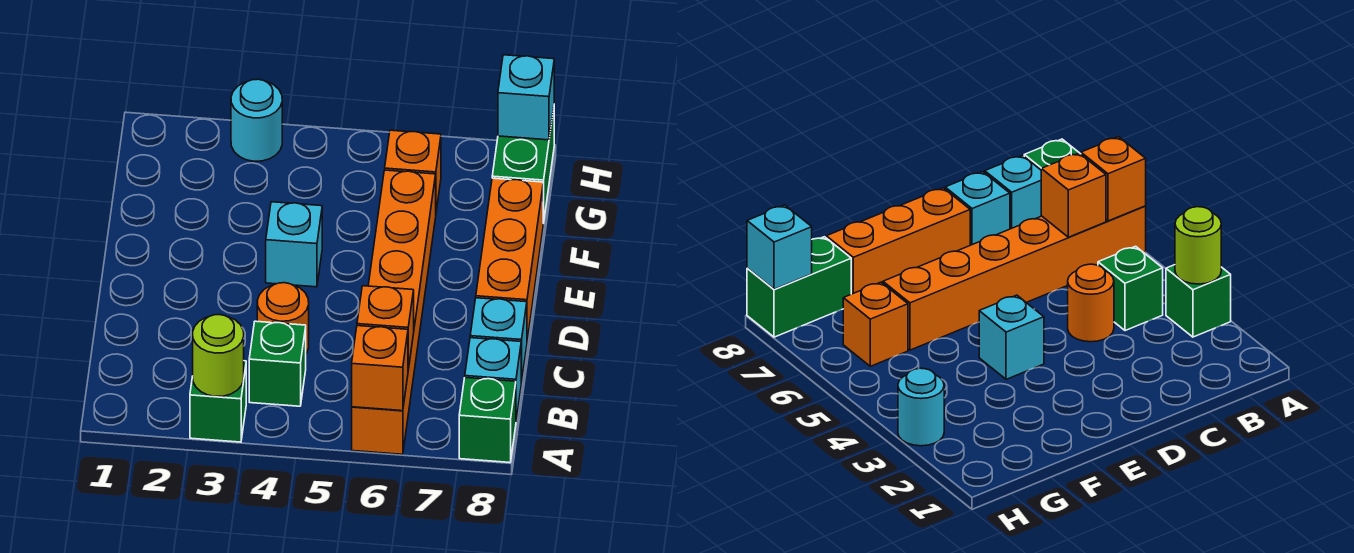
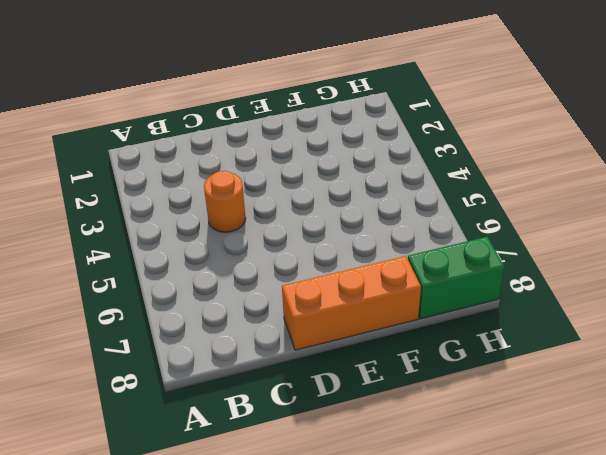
none -> green brick A3 level 1
none -> orange brick A6:F6 level 1
none -> green brick A8 level 1

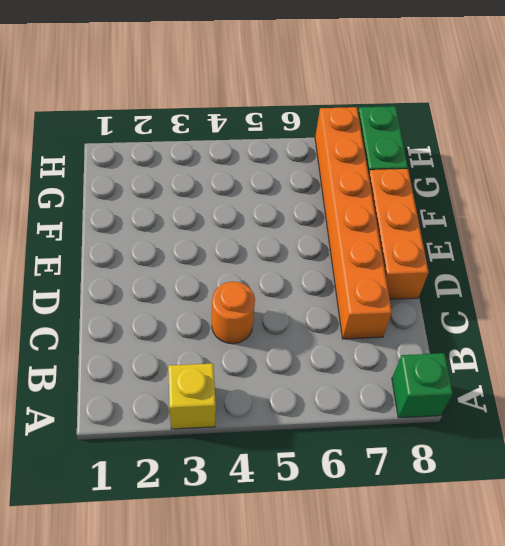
yellow brick A3 level 1 -> green brick A3 level 1
orange brick C7:H7 level 1 -> orange brick A6:F6 level 1
none -> green brick B4 level 1
none -> cyan brick B8 level 1
none -> cyan brick C8 level 1

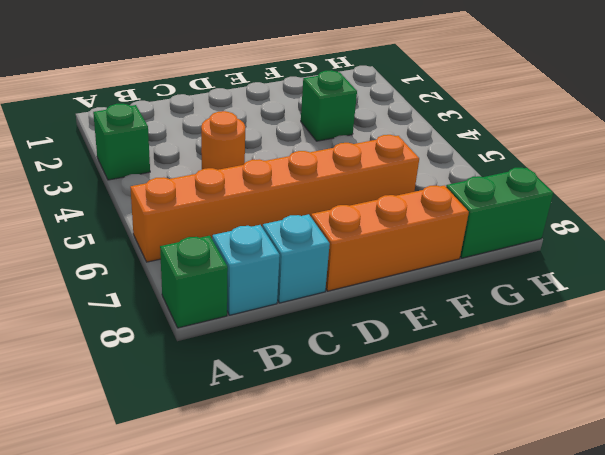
green brick F3 level 1 -> green brick B4 level 1
none -> cyan brick E4 level 1
none -> orange brick G6 level 1
none -> cyan round brick H3 level 1

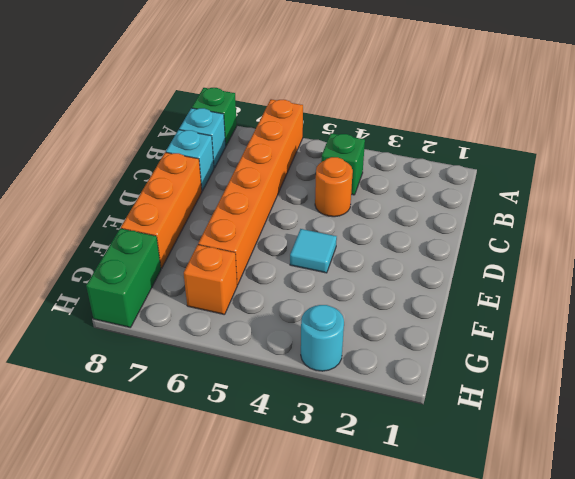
cyan tile E4 level 1 -> cyan brick E4 level 1
none -> green brick A3 level 1
none -> lime round brick A3 level 2
none -> orange brick A6 level 2

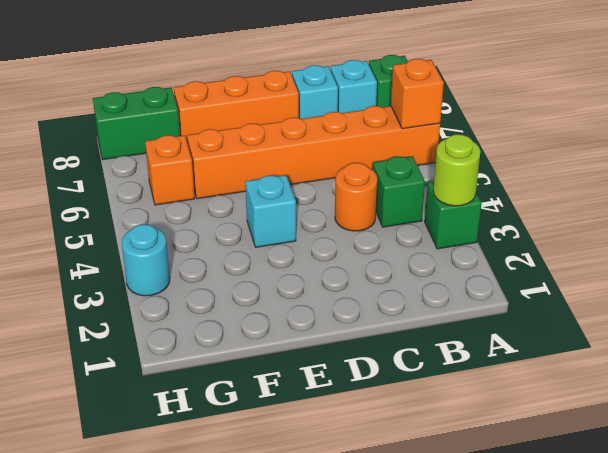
none -> orange brick B6 level 2
none -> cyan brick H8 level 2

